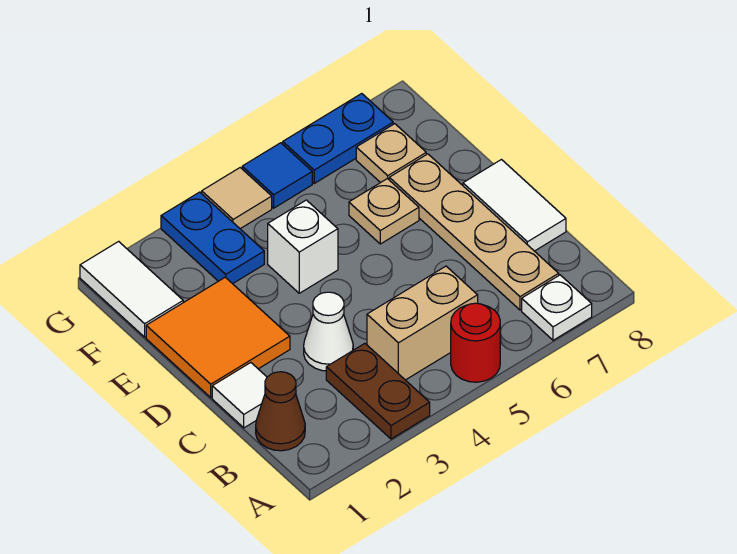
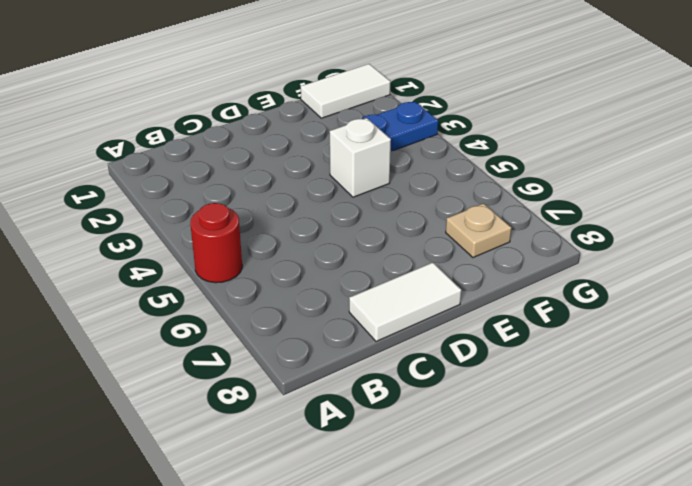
none -> brown plate A3:B3 level 1
none -> white plate A7 level 1
none -> brown cone B1 level 1

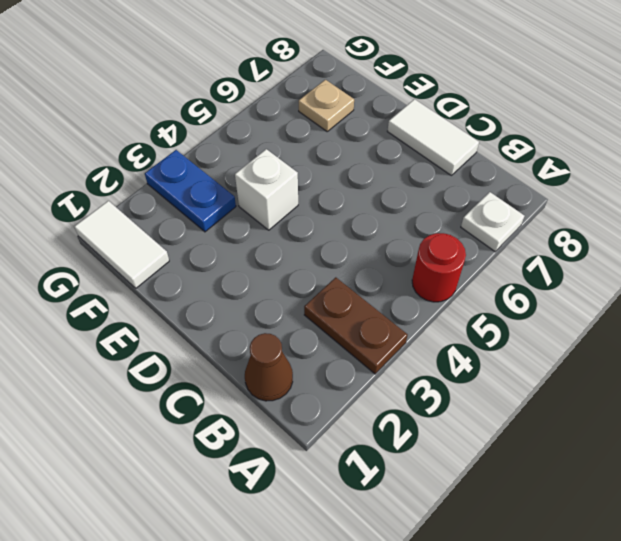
none -> tan brick B4:B5 level 1
none -> tan plate B7:E7 level 1
none -> white tile C1 level 1

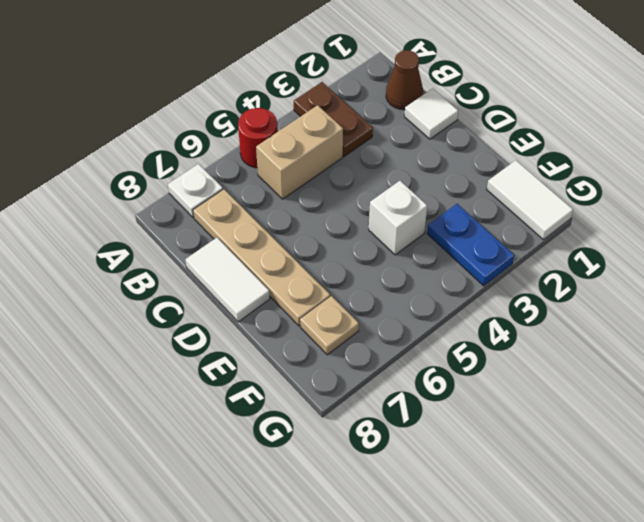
none -> white cone C3 level 1
none -> orange tile D1:E2 level 1
none -> tan plate E6 level 1

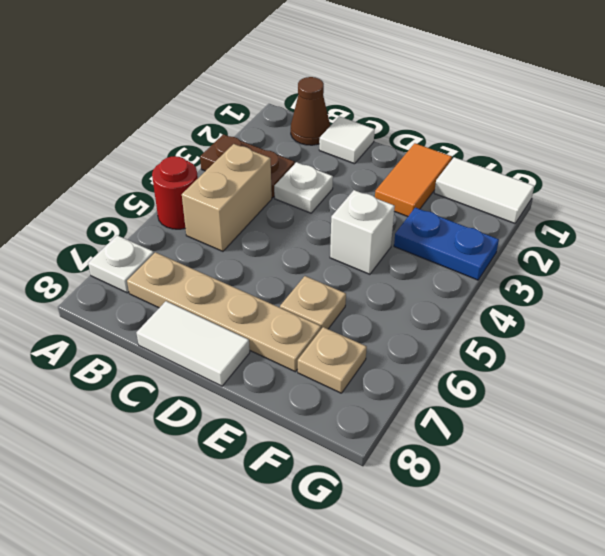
white plate C3 level 1 -> white cone C3 level 1
orange tile E1:E2 level 1 -> orange tile D1:E2 level 1
none -> tan tile G4 level 1
none -> blue tile G5 level 1
none -> blue plate G6:G7 level 1

